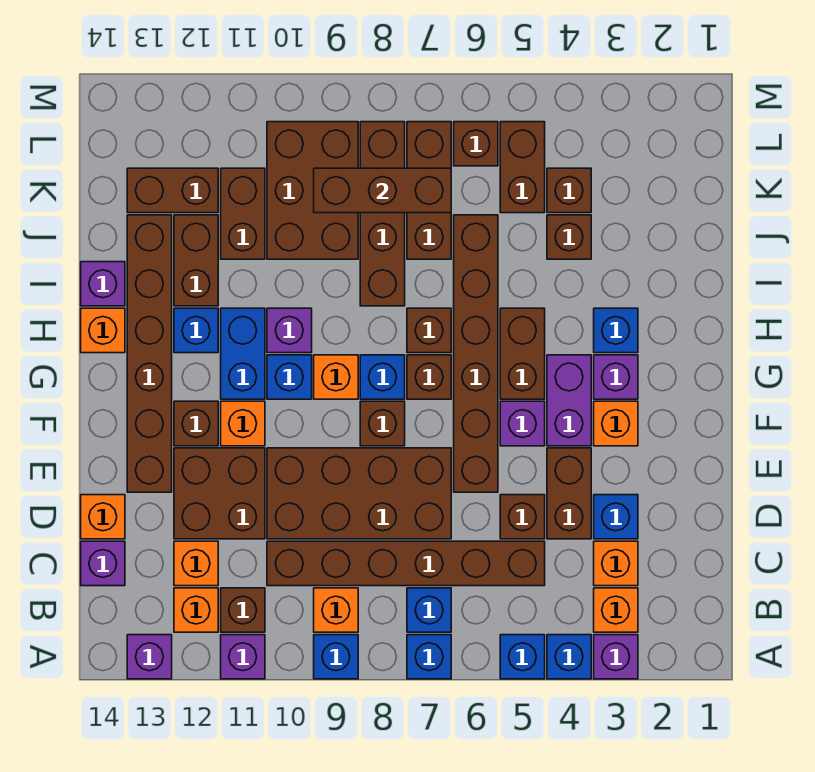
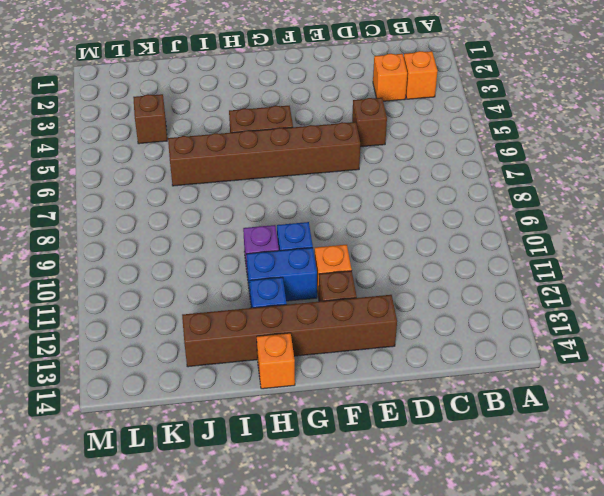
none -> purple brick A3 level 1
none -> blue brick A4 level 1
none -> blue brick A5 level 1
none -> blue brick A7 level 1

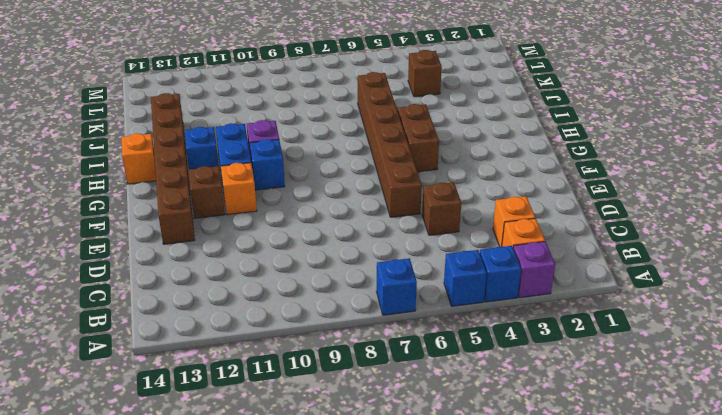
none -> blue brick A9 level 1
none -> purple brick A11 level 1
none -> purple brick A13 level 1
none -> blue brick B7 level 1

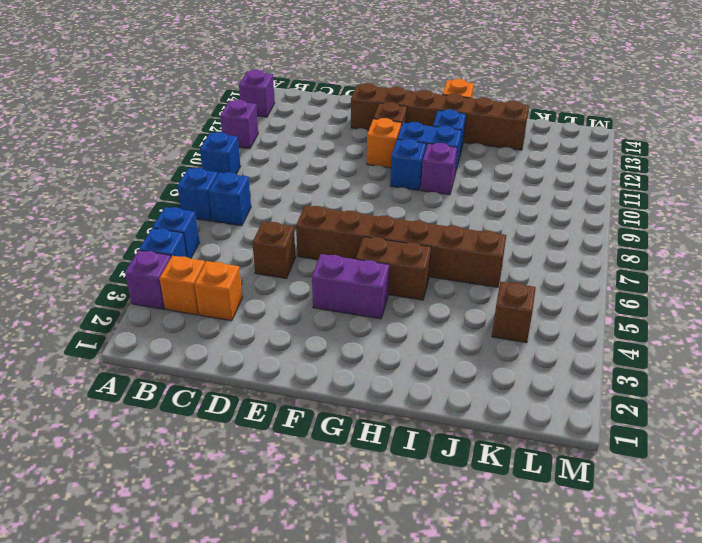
none -> orange brick B9 level 1
none -> brown brick B11 level 1
none -> orange brick B12 level 1
none -> brown brick C5:C10 level 1

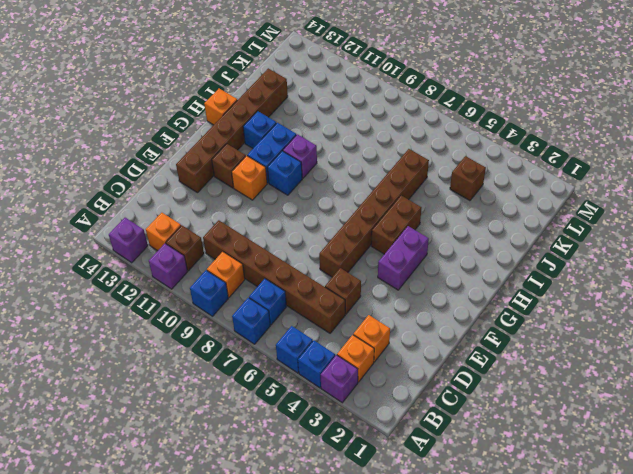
none -> orange brick C12 level 1
none -> purple brick C14 level 1
none -> blue brick D3 level 1
none -> brown brick D4:E4 level 1

